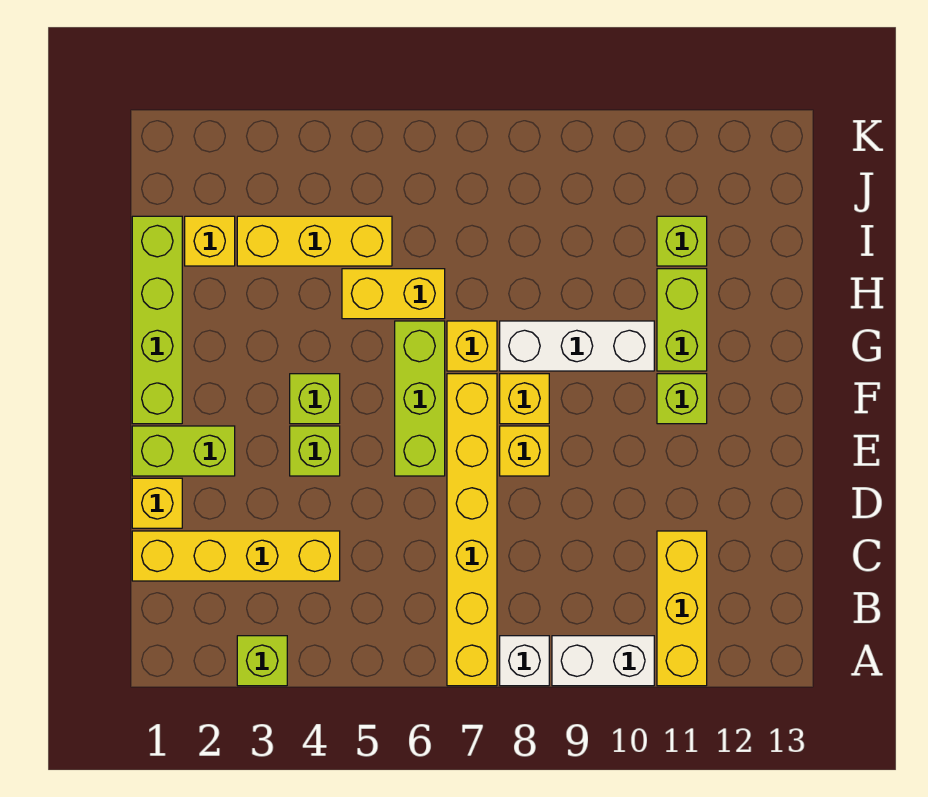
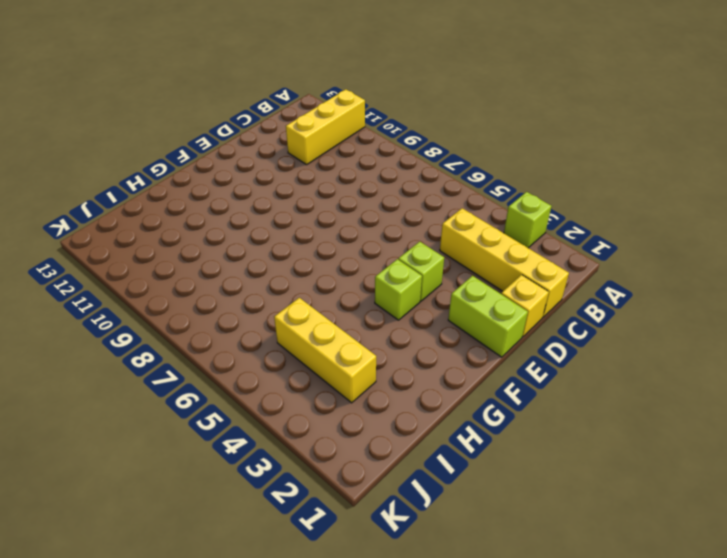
none -> yellow brick A7:F7 level 1
none -> white brick A8 level 1
none -> white brick A9:A10 level 1

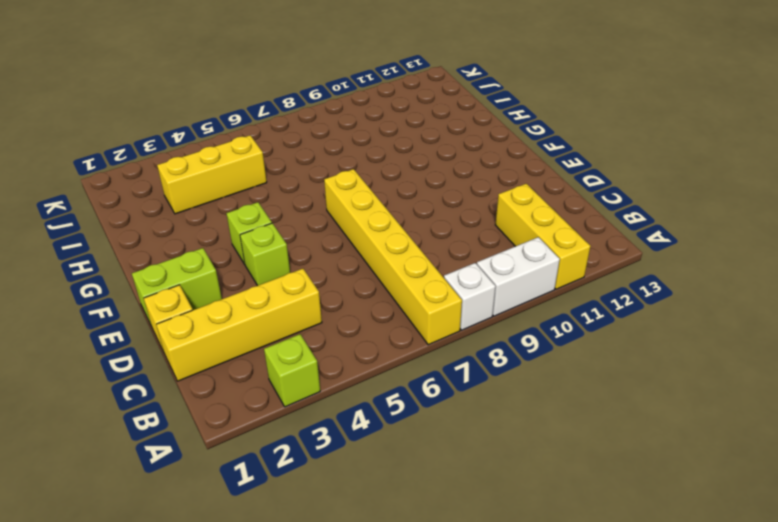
none -> lime brick E6:G6 level 1
none -> yellow brick E8 level 1
none -> lime brick F1:I1 level 1

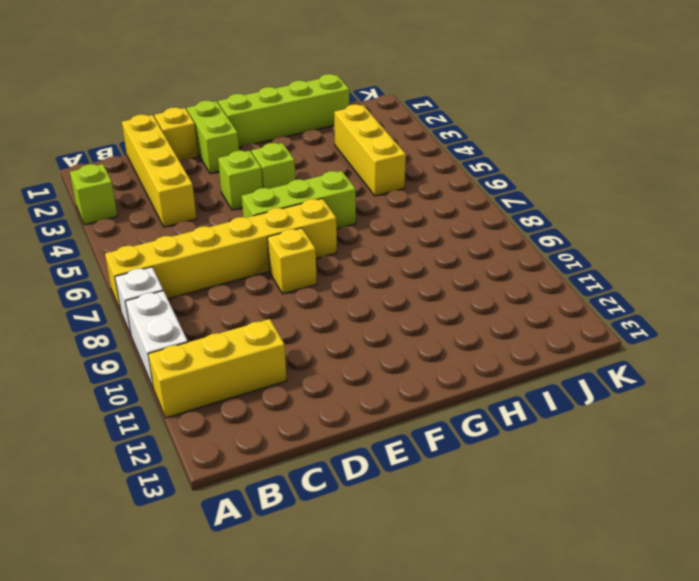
none -> yellow brick F8 level 1
none -> lime brick F11 level 1
none -> yellow brick G7 level 1

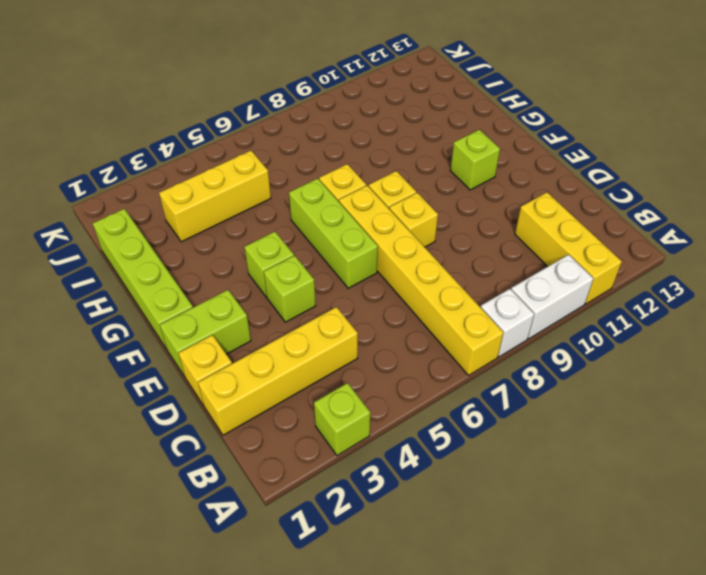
none -> white brick G8:G10 level 1
none -> lime brick G11:H11 level 1
none -> yellow brick H5:H6 level 1

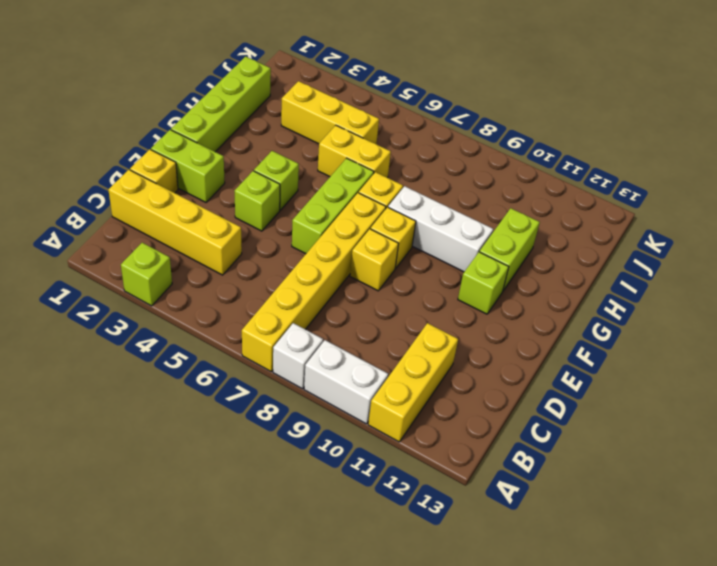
none -> yellow brick I2 level 1
none -> lime brick I11 level 1

